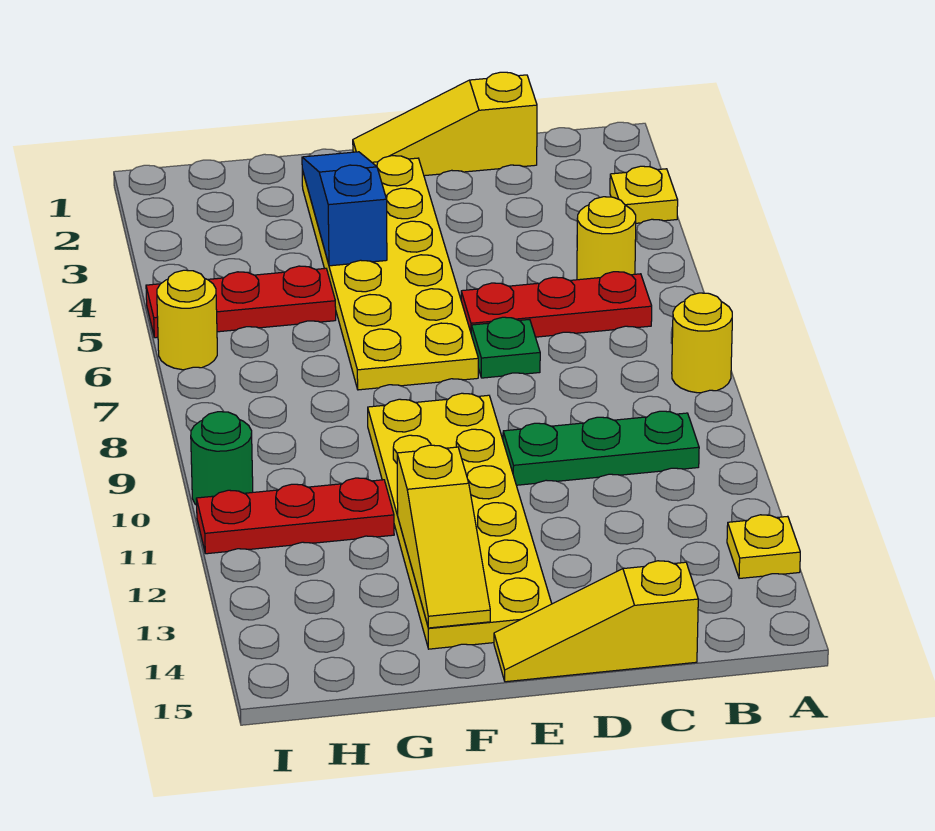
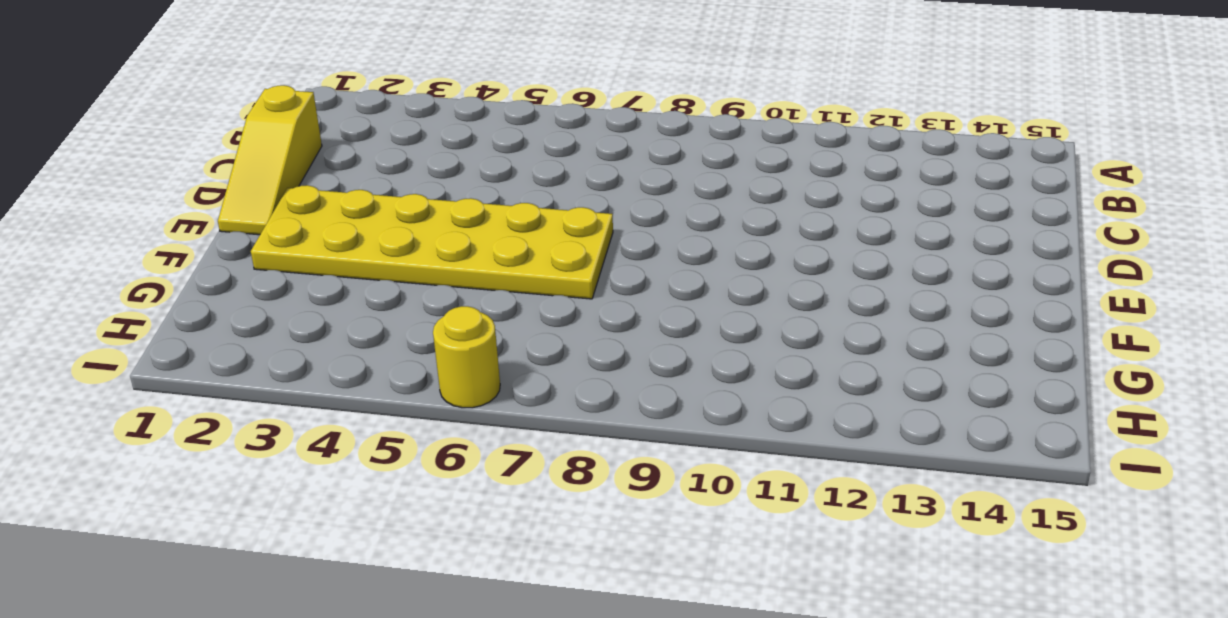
none -> yellow plate A3 level 1
none -> yellow round brick A8 level 1
none -> yellow plate A13 level 1

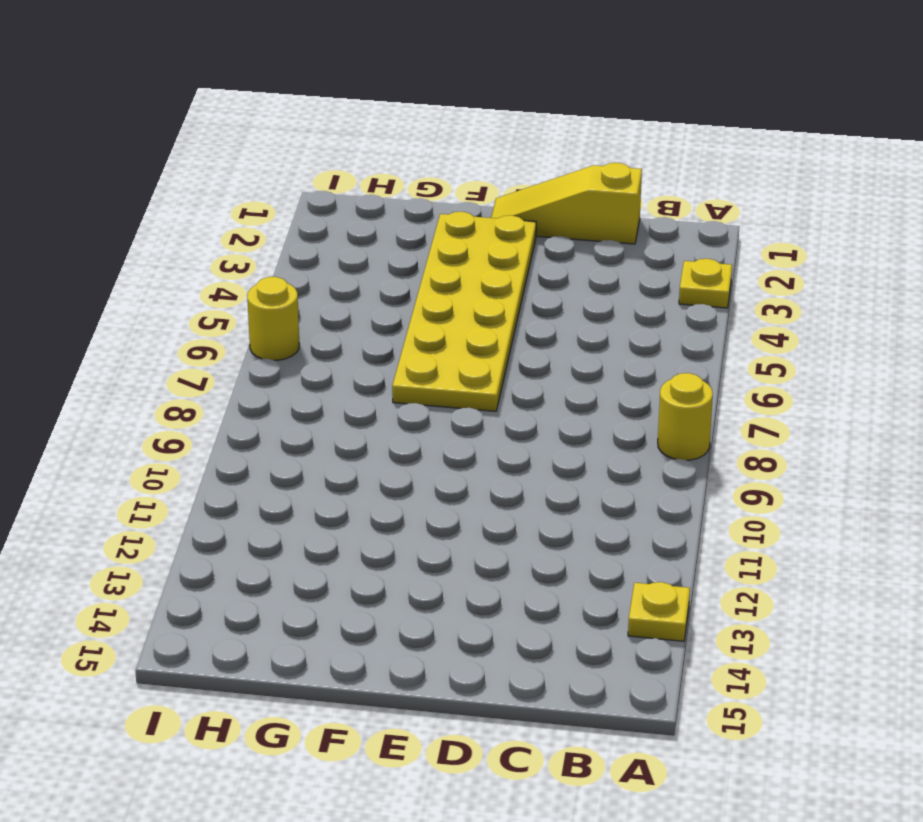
none -> yellow round brick B5 level 1
none -> red plate B6:D6 level 1
none -> green plate B10:D10 level 1

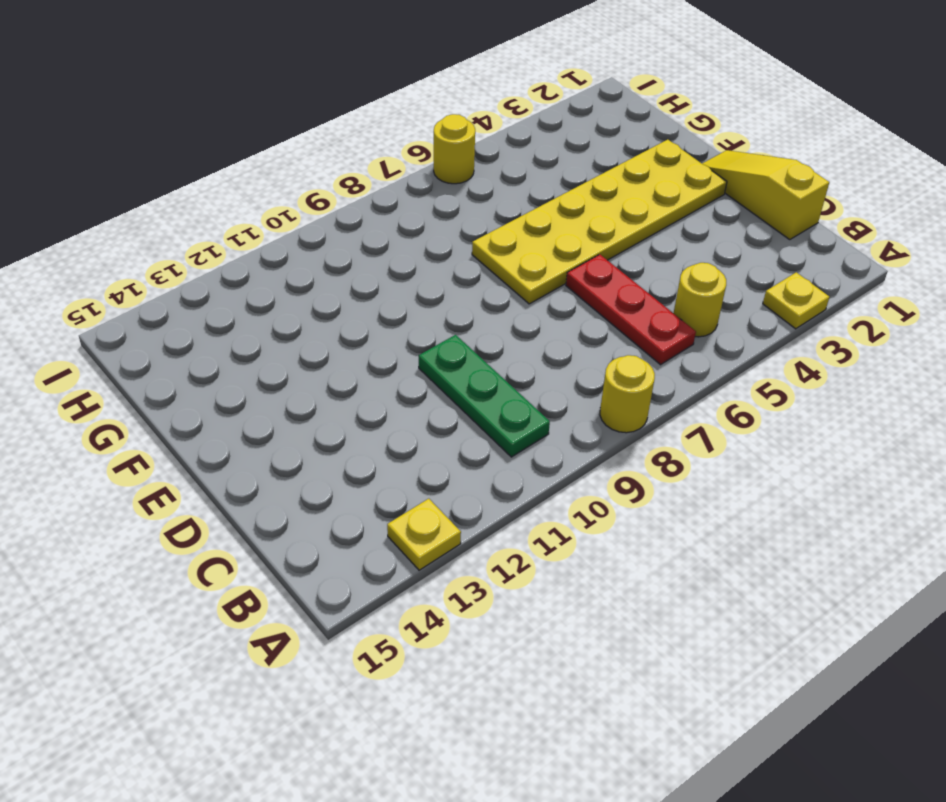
none -> yellow slope C15:E15 level 1 top C
none -> green plate D7 level 1
none -> yellow plate E9:F14 level 1

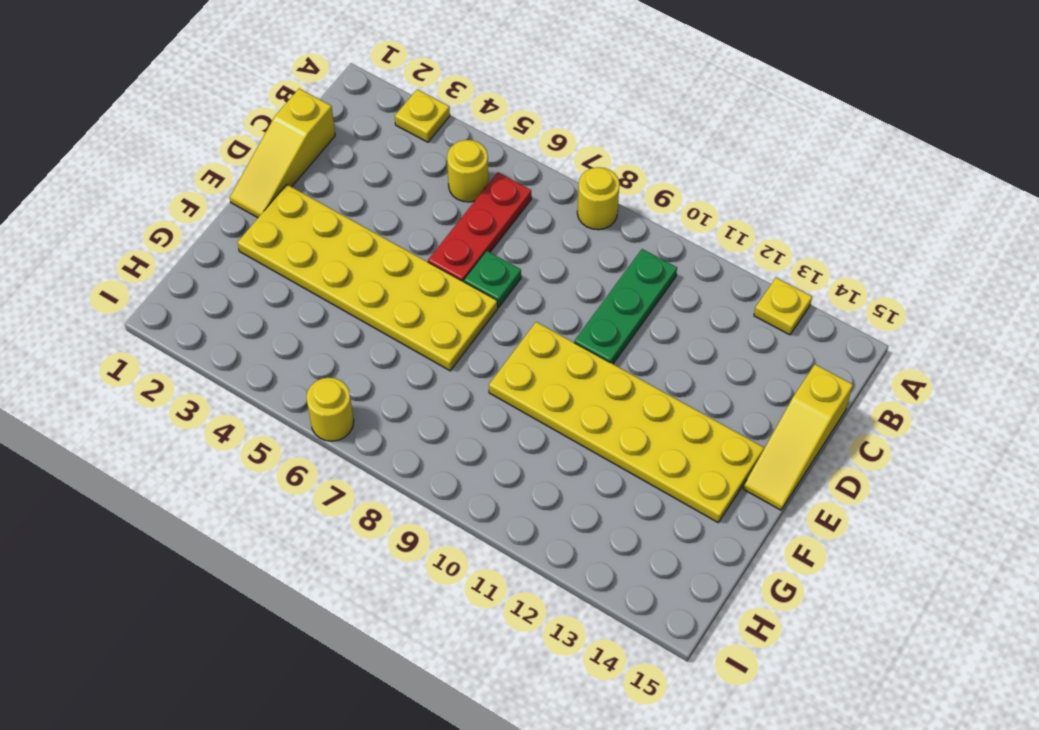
none -> red plate G5:I5 level 1
none -> red plate G11:I11 level 1
none -> green round brick I10 level 1

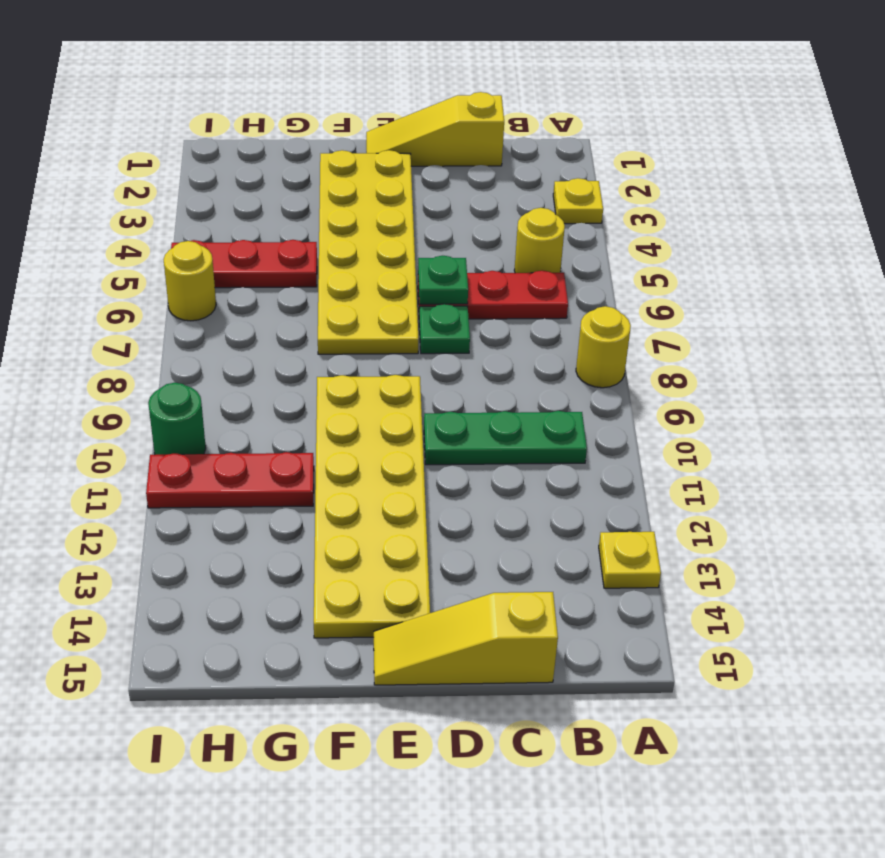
green plate D6 level 2 -> none
none -> blue slope F2:F4 level 2 top 4
none -> yellow slope F12:F14 level 2 top 12

